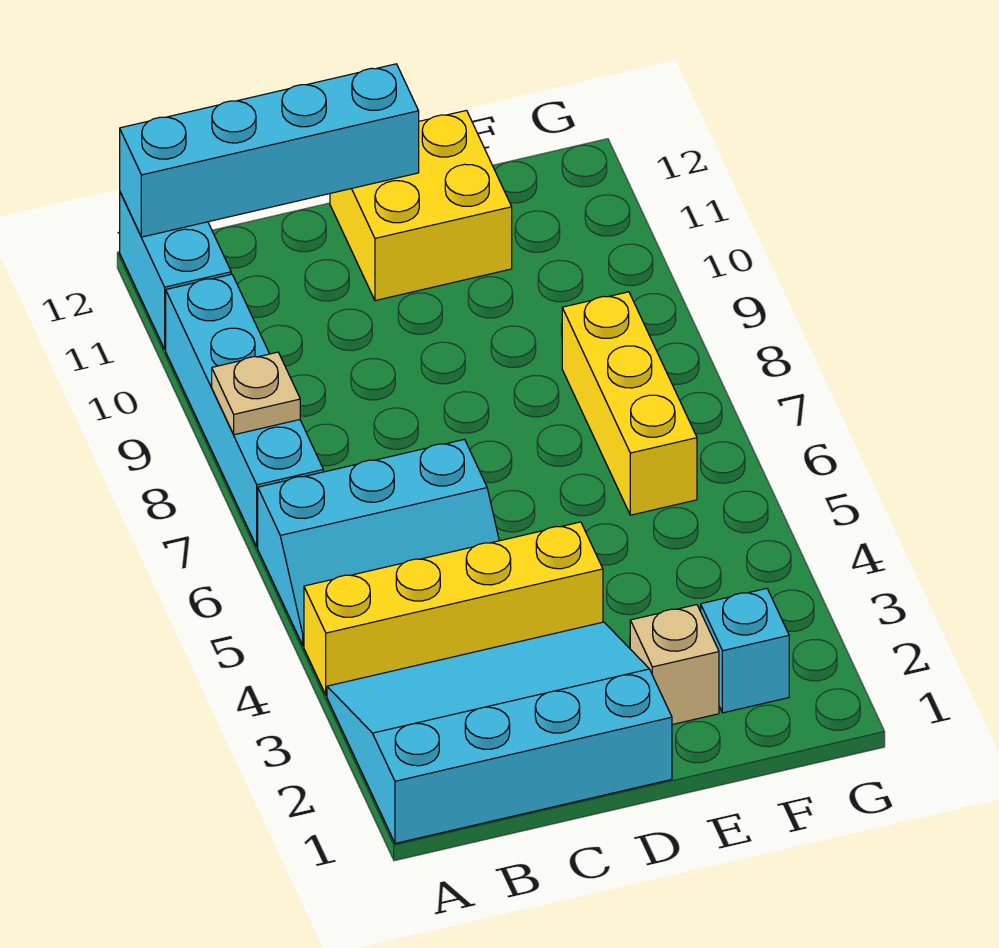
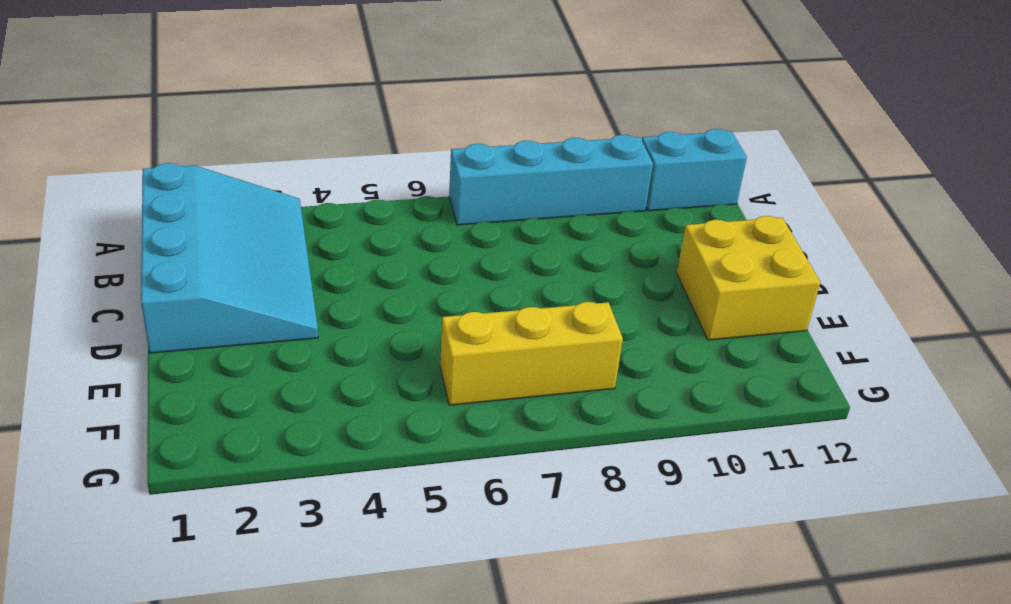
none -> yellow brick A4:D4 level 1
none -> cyan slope A5:C6 level 1 top 6

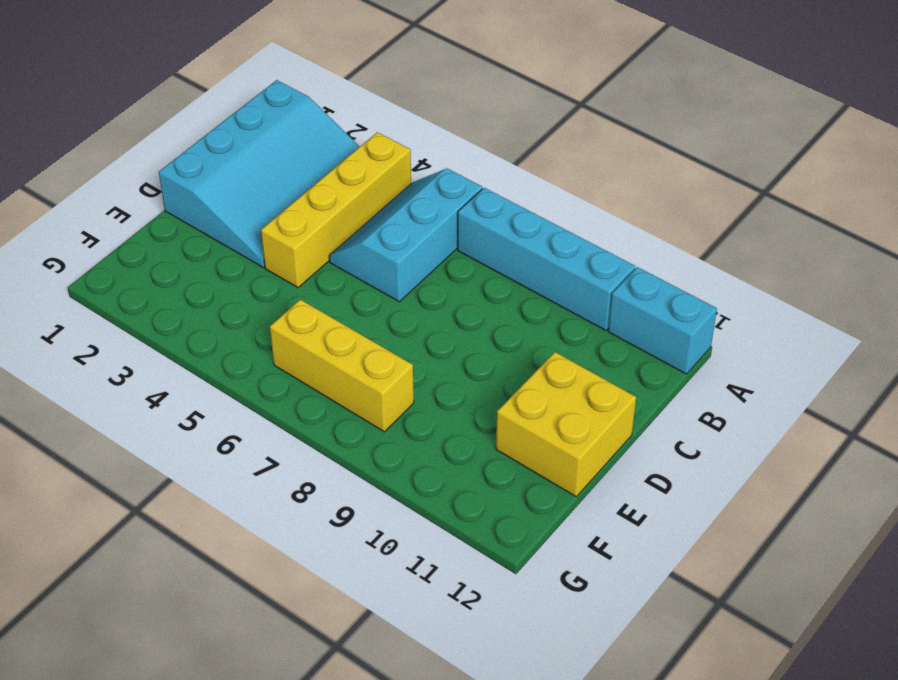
none -> tan brick E2 level 1
none -> cyan brick F2 level 1

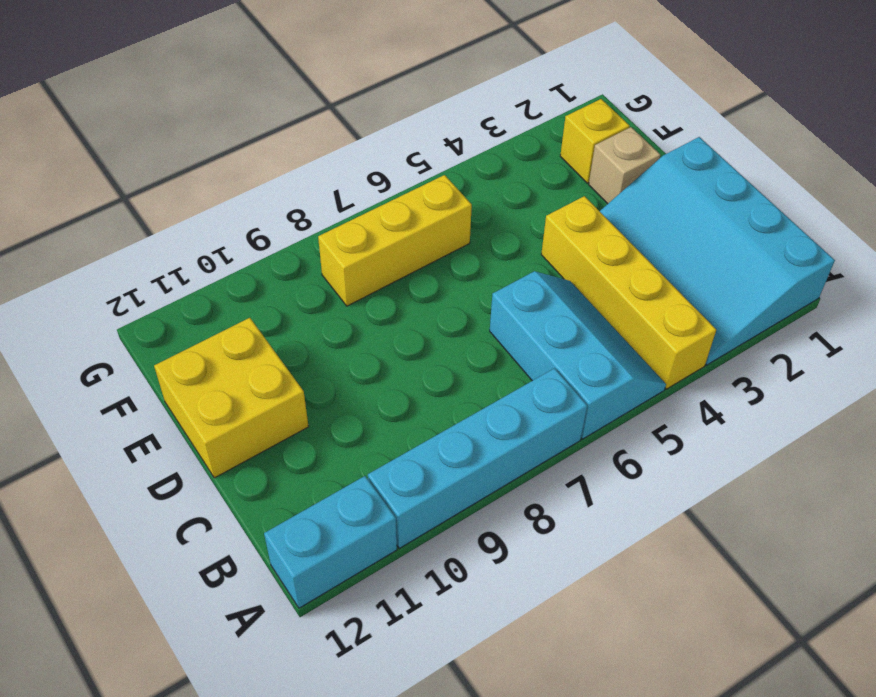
yellow brick F2 level 1 -> cyan brick F2 level 1
none -> tan plate A8 level 2
none -> cyan brick A12:D12 level 2

